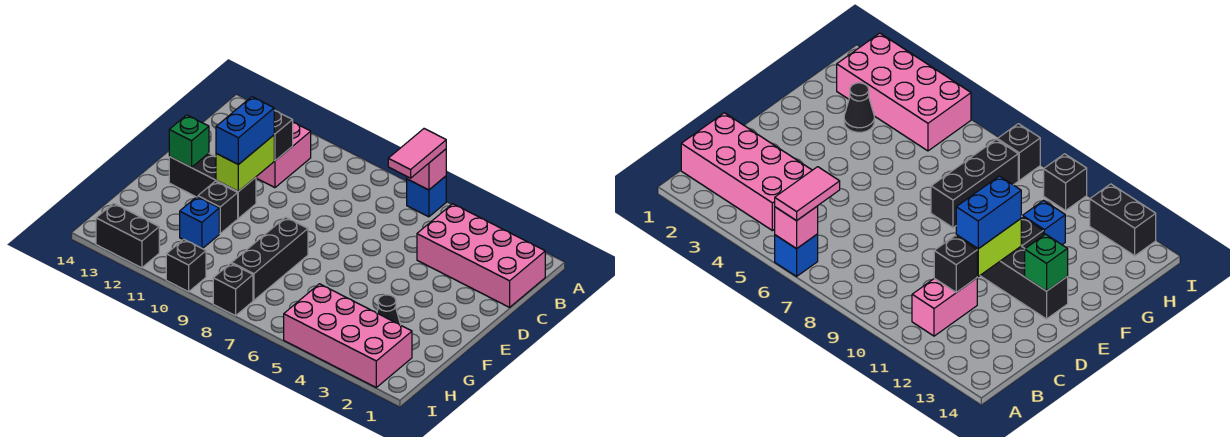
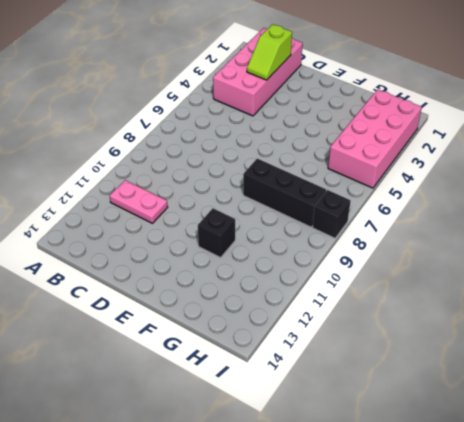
pink plate B11:C11 level 1 -> pink brick B11:C11 level 1
lime slope C2:C3 level 2 top 2 -> none
none -> blue brick A6 level 1
none -> black brick E11:E13 level 1
none -> black cone G3 level 1

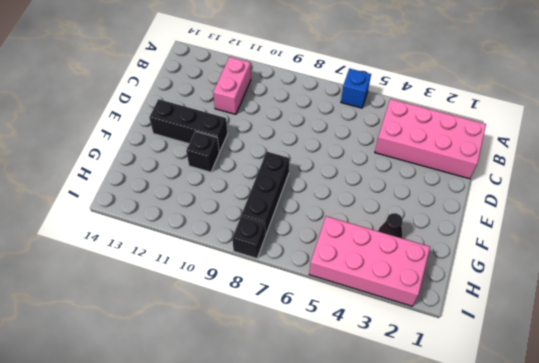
none -> blue brick G11 level 1
none -> black brick I10 level 1
none -> black brick I12:I13 level 1

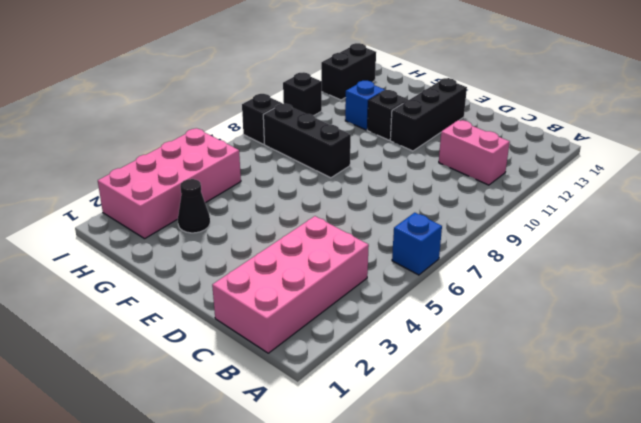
none -> pink brick A6 level 2
none -> black brick C11 level 2
none -> lime brick D11:E11 level 2

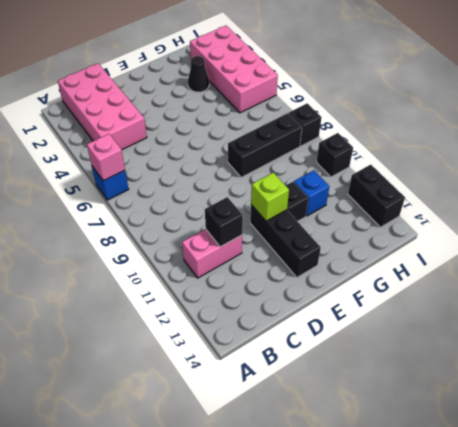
lime brick E11 level 2 -> lime brick D11:E11 level 2
none -> green brick E13 level 2
none -> pink tile A6:B6 level 3
none -> blue brick D11:E11 level 3

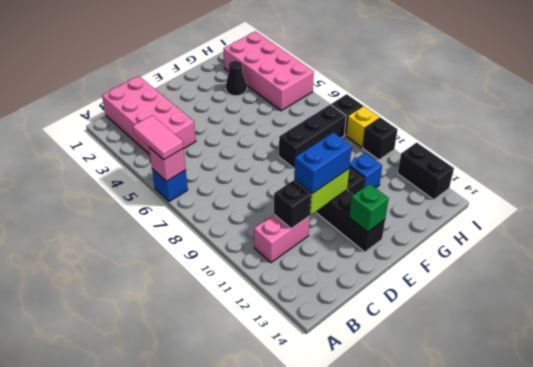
pink tile A5:A6 level 3 -> pink tile A6:B6 level 3
yellow brick I9 level 1 -> none

